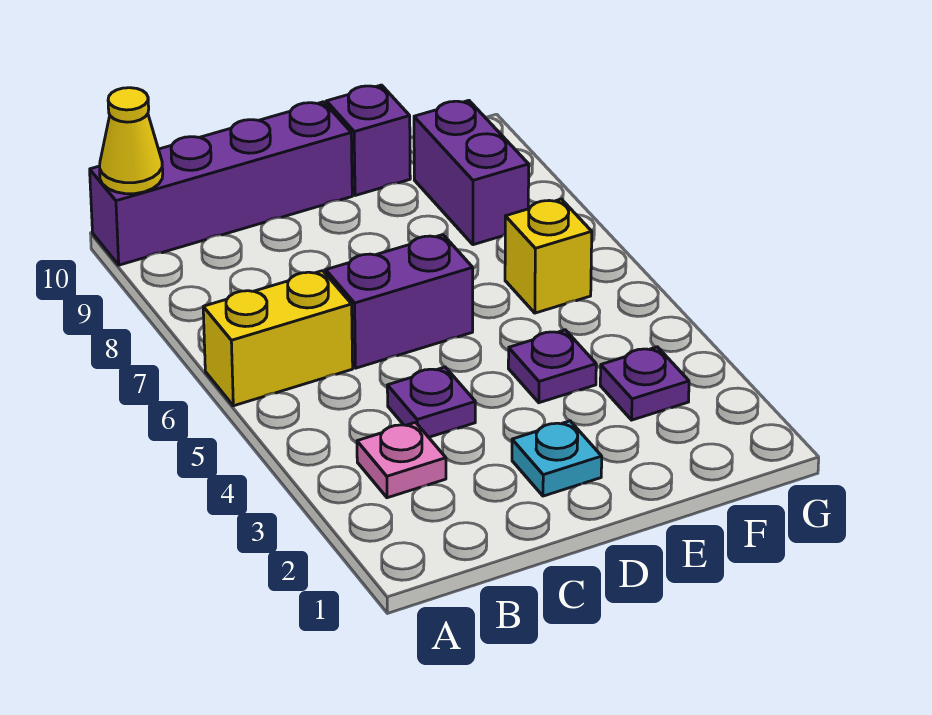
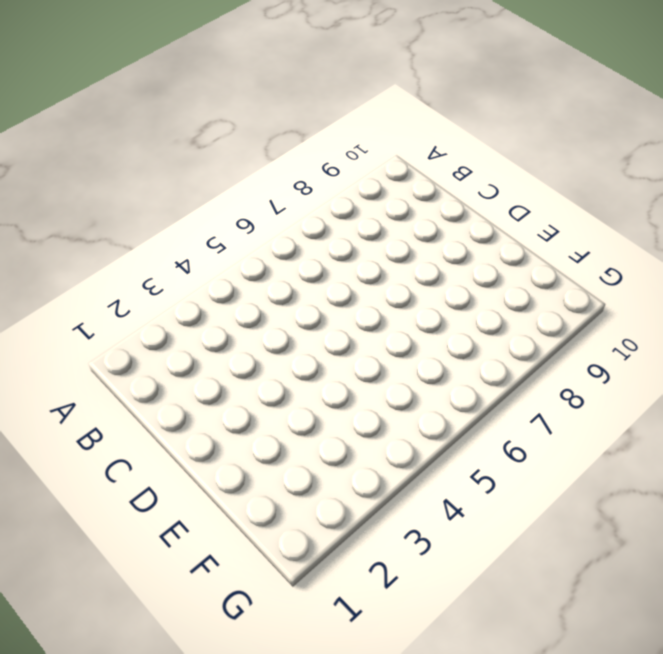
none -> yellow brick A6:B6 level 1
none -> purple brick A10:D10 level 1
none -> pink plate B3 level 1

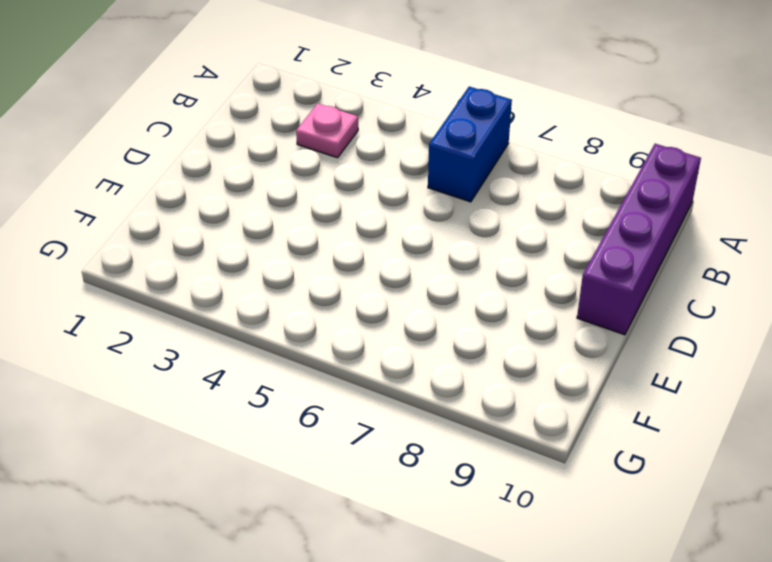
blue brick A6:B6 level 1 -> yellow brick A6:B6 level 1
none -> purple plate C4 level 1
none -> purple brick C6:D6 level 1
none -> cyan plate D2 level 1

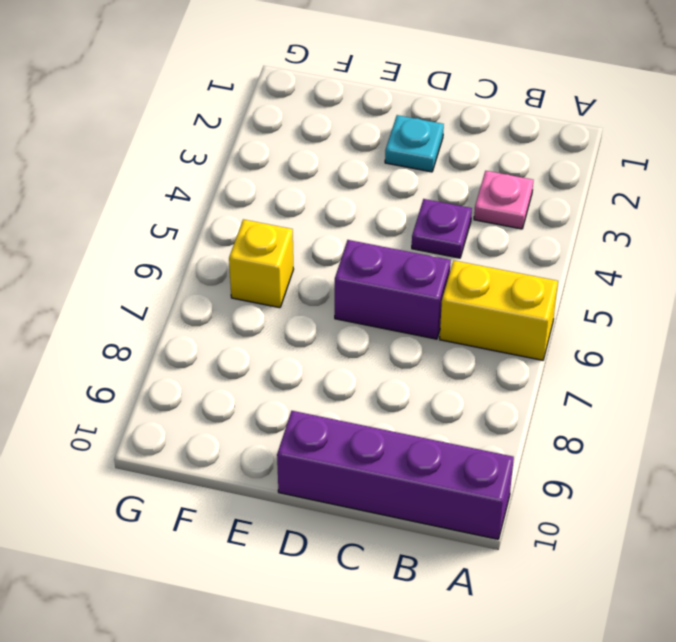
none -> purple plate E4 level 1
none -> purple brick E10 level 1
none -> purple plate F3 level 1

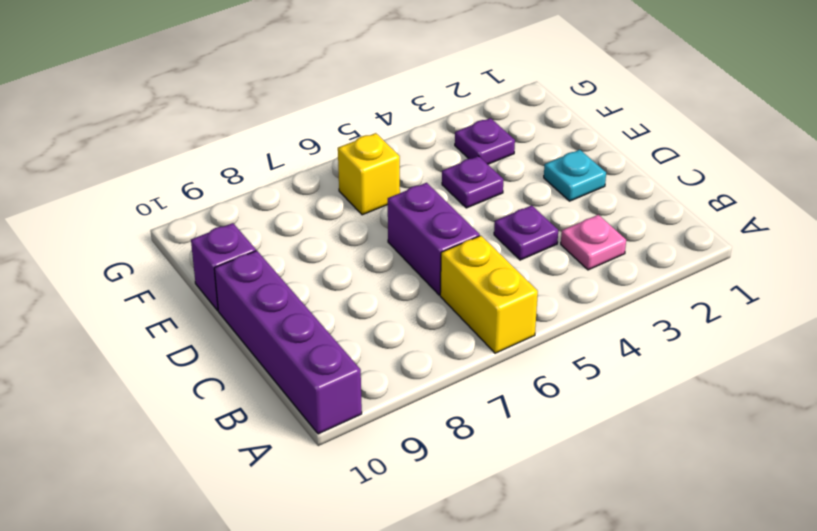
none -> purple brick F8:F9 level 1
none -> yellow cone A10 level 2

